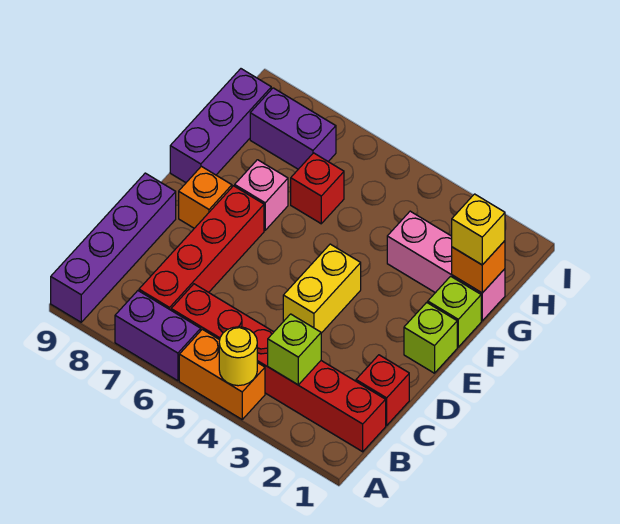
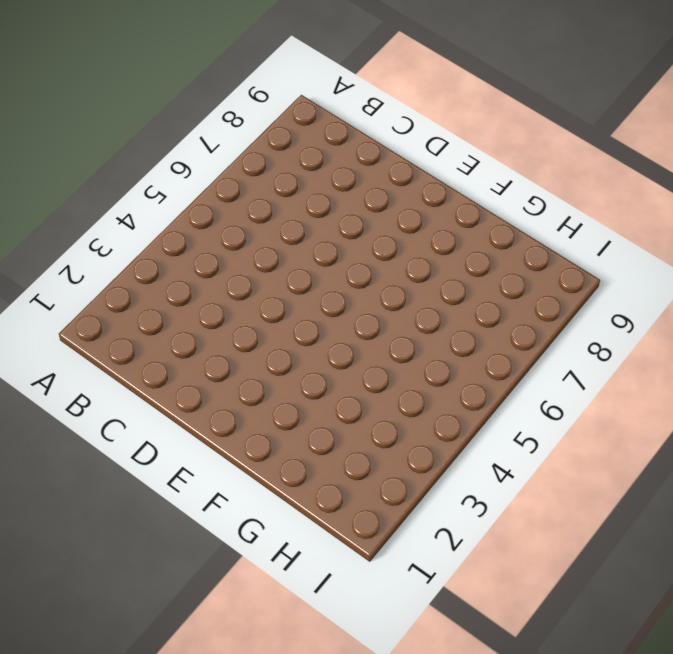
none -> orange brick A4:A5 level 1
none -> purple brick A6:A7 level 1
none -> purple brick A9:D9 level 1

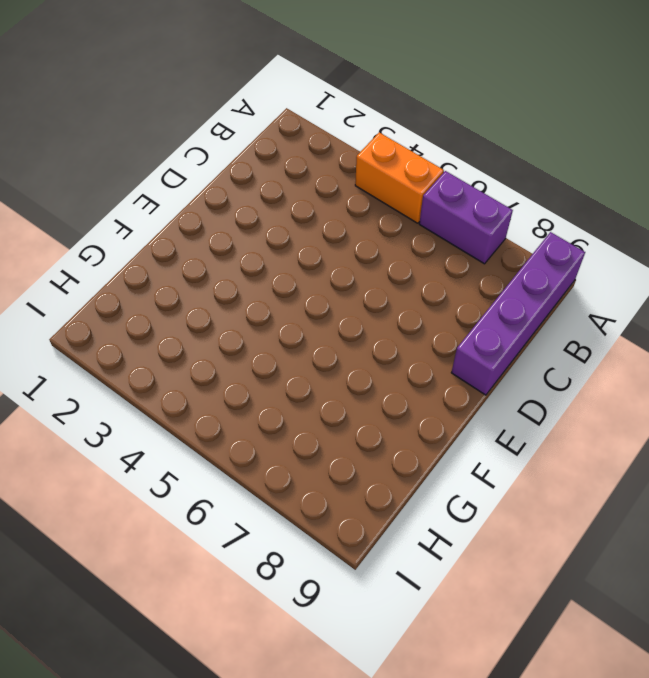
none -> red brick B1:B6 level 1
none -> red brick B7:E7 level 1
none -> red brick C1 level 1

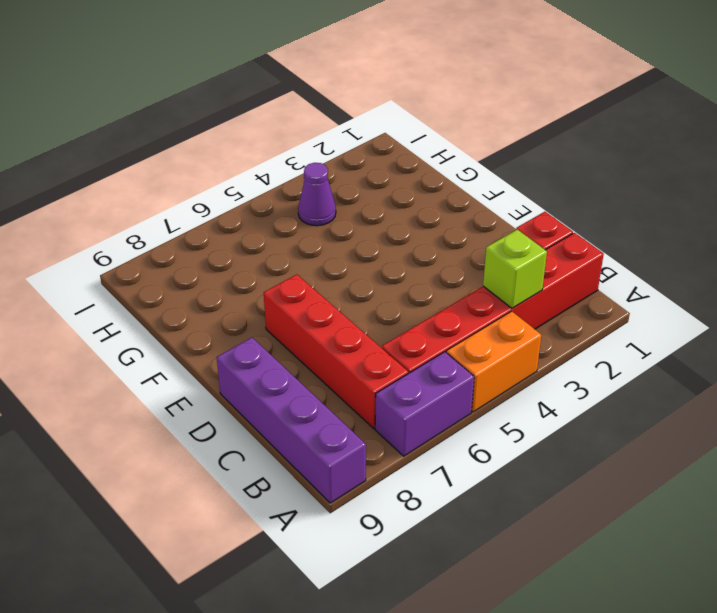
purple cone H4 level 1 -> none
none -> yellow brick D4:E4 level 1
none -> lime brick E1 level 1
none -> orange brick E8 level 1

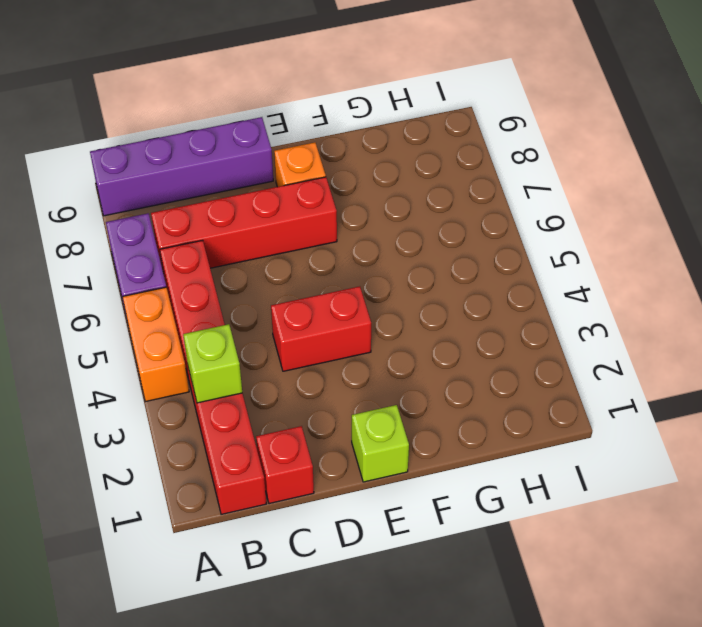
red brick D4:E4 level 1 -> yellow brick D4:E4 level 1
none -> lime brick F1 level 1
none -> pink brick F7 level 1
none -> purple brick F9:H9 level 1

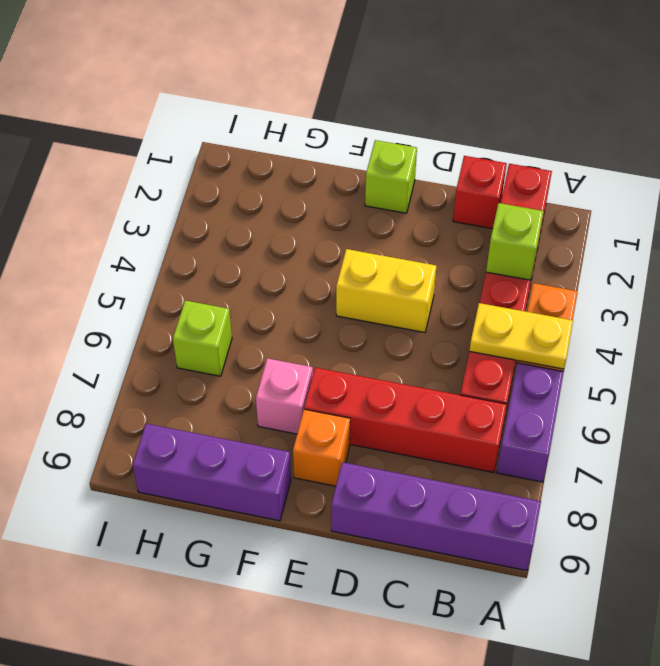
yellow plate A5:B5 level 2 -> none
lime brick H6 level 1 -> lime brick F1 level 1
none -> pink brick G1:G3 level 1
none -> red brick G6 level 1
none -> purple brick H7:H8 level 1

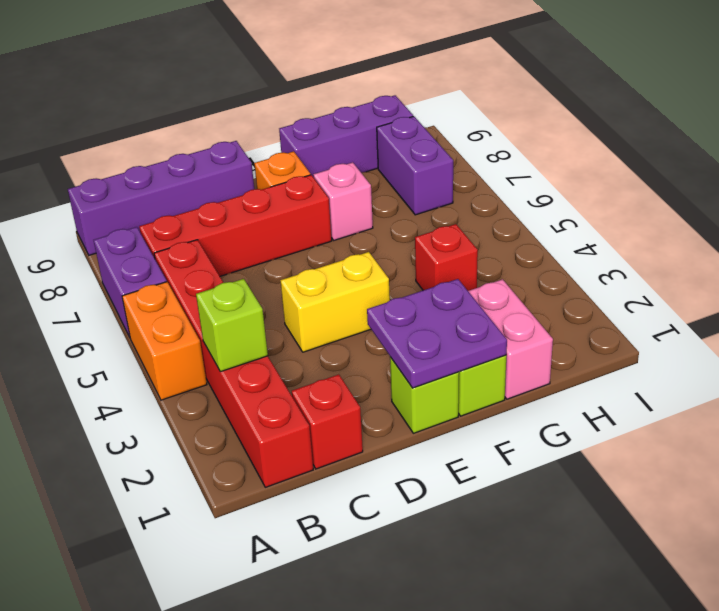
purple plate E1:F2 level 2 -> none
pink brick G1:G2 level 1 -> pink brick G1:G3 level 1
red brick G4 level 1 -> red brick G6 level 1
none -> yellow round brick A4 level 2
none -> orange brick G1 level 2
none -> yellow brick G1 level 3

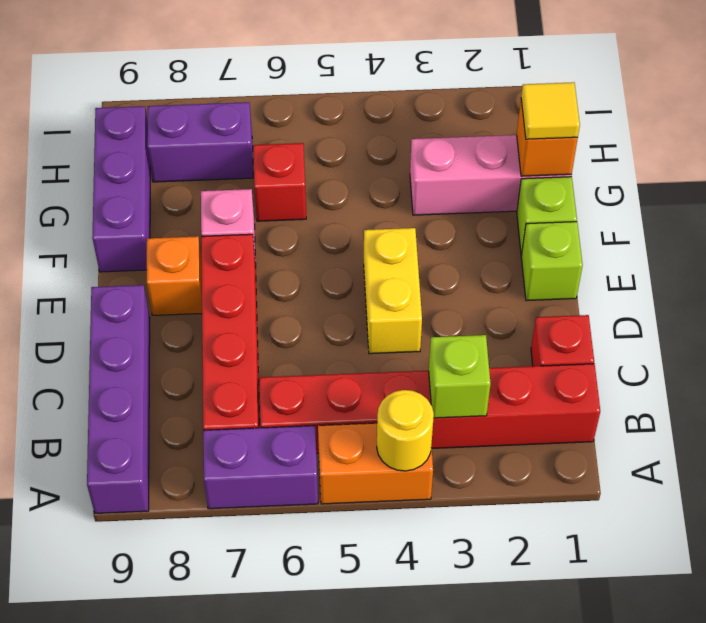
yellow tile G1 level 3 -> yellow brick G1 level 3

